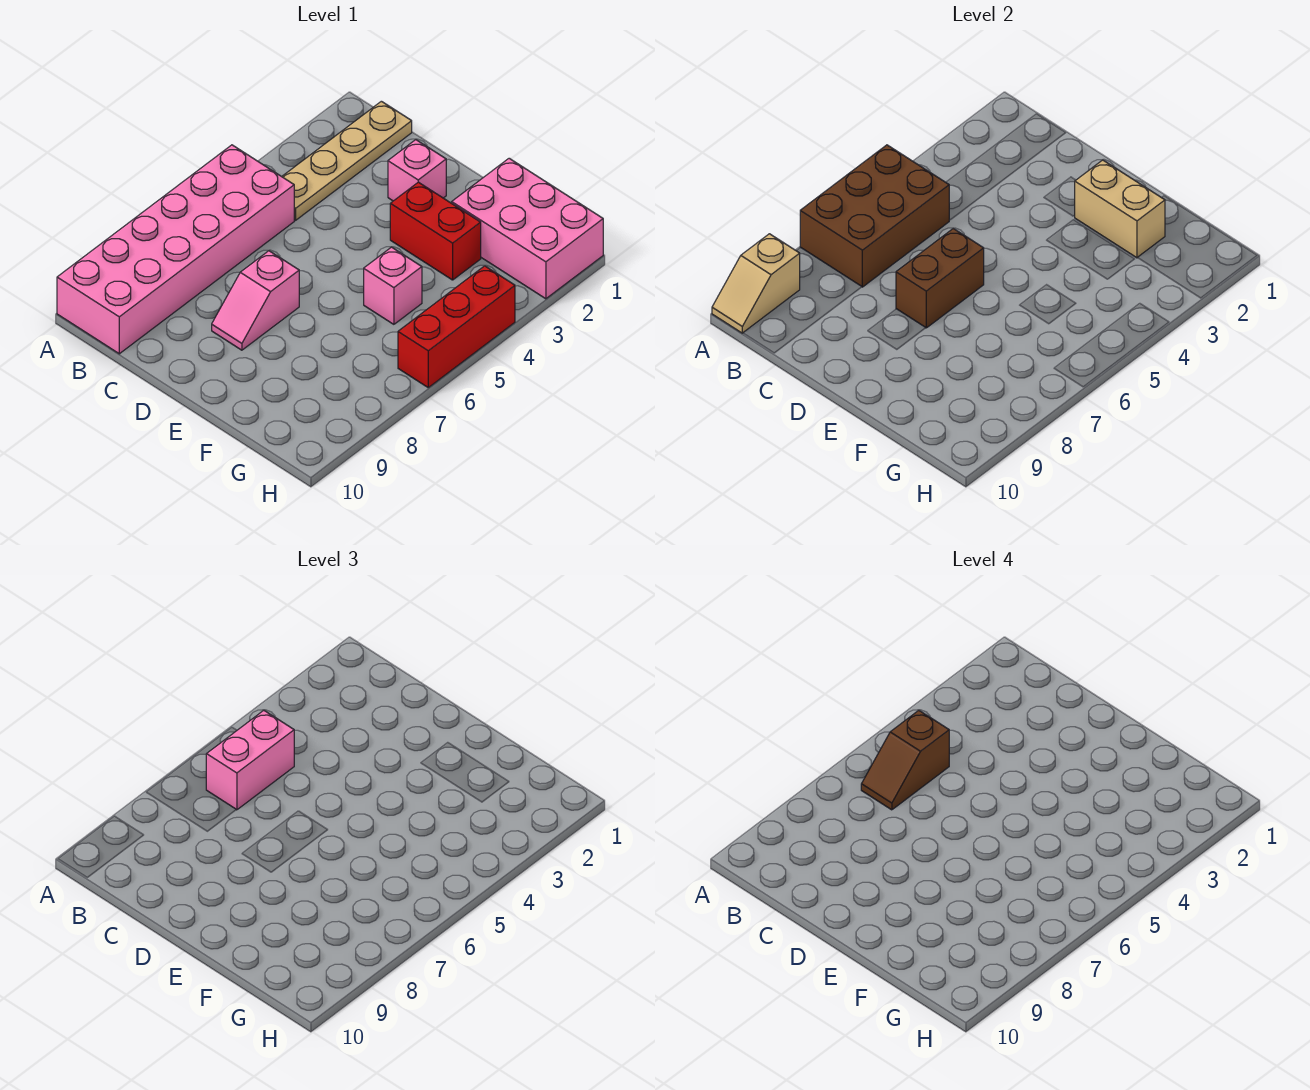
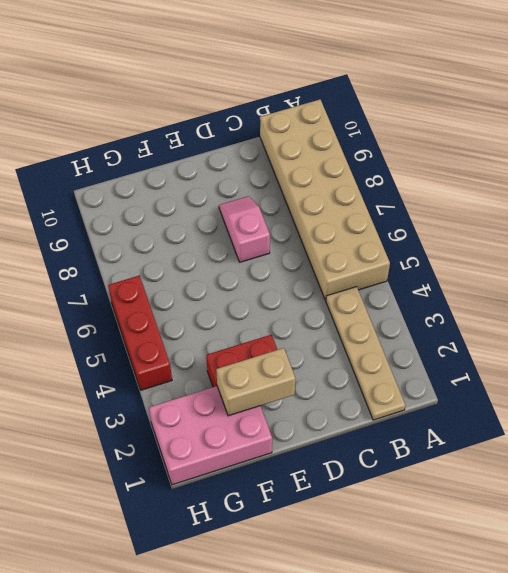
tan brick A5:B10 level 1 -> pink brick A5:B10 level 1
none -> pink brick D2 level 1
none -> pink brick F5 level 1
none -> brown brick A5:B7 level 2

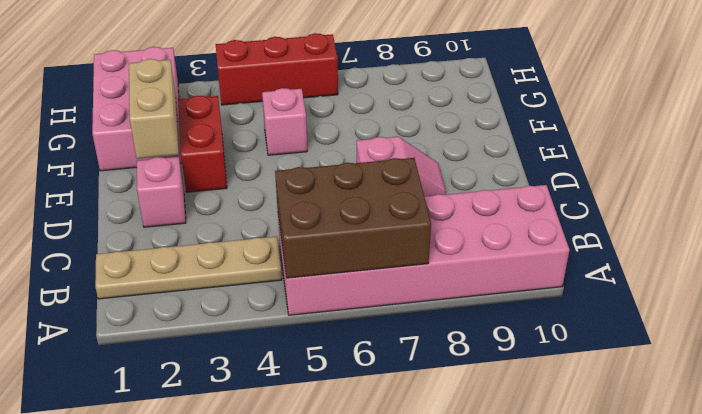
none -> tan slope A9:A10 level 2 top 9
none -> brown brick D6:D7 level 2
none -> pink brick B5:B6 level 3

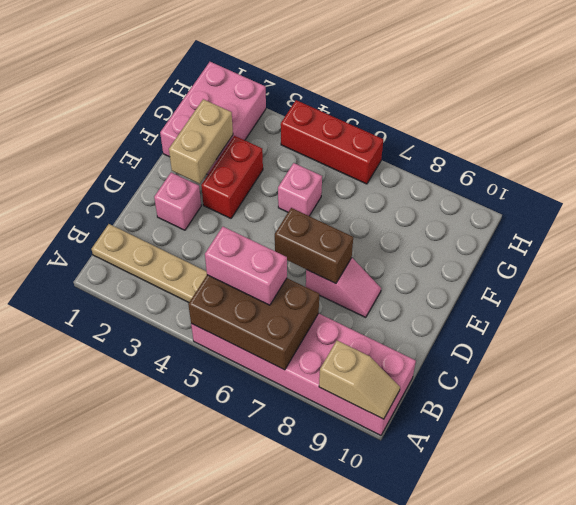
none -> brown slope B5:B6 level 4 top 5

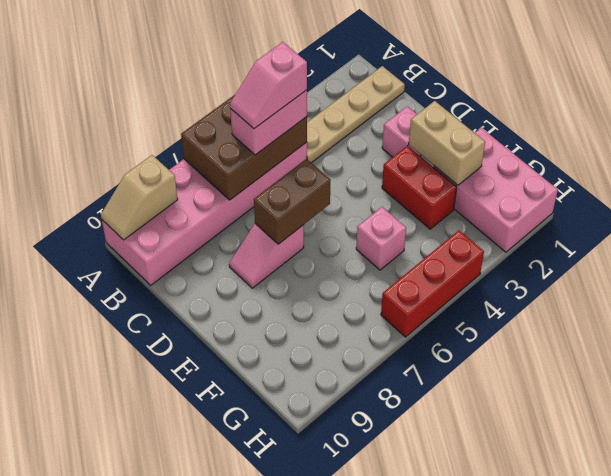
pink slope B5:B6 level 4 top 5 -> brown slope B5:B6 level 4 top 5

